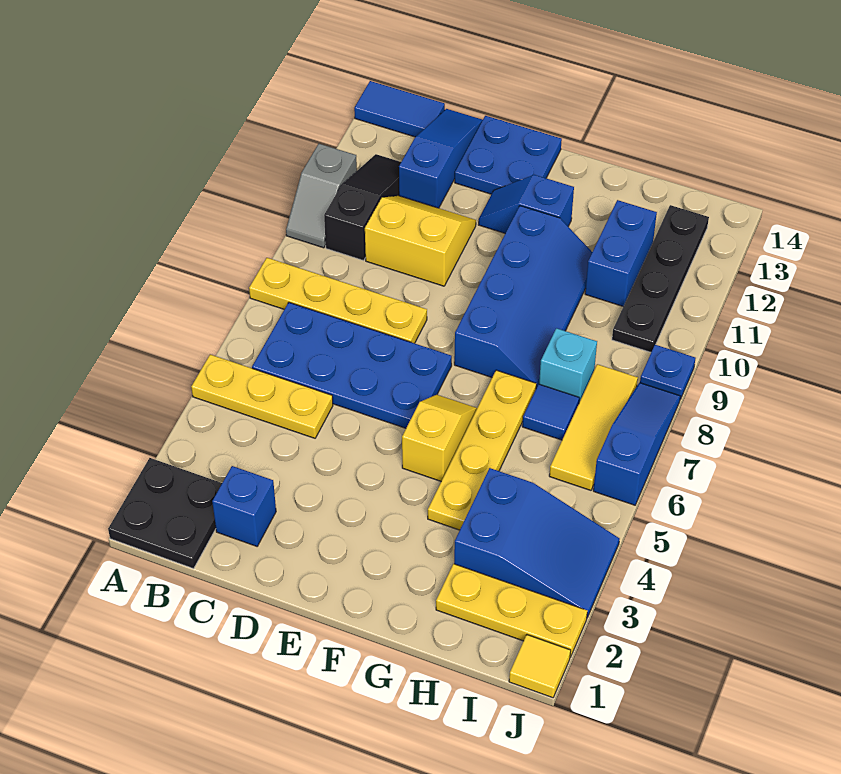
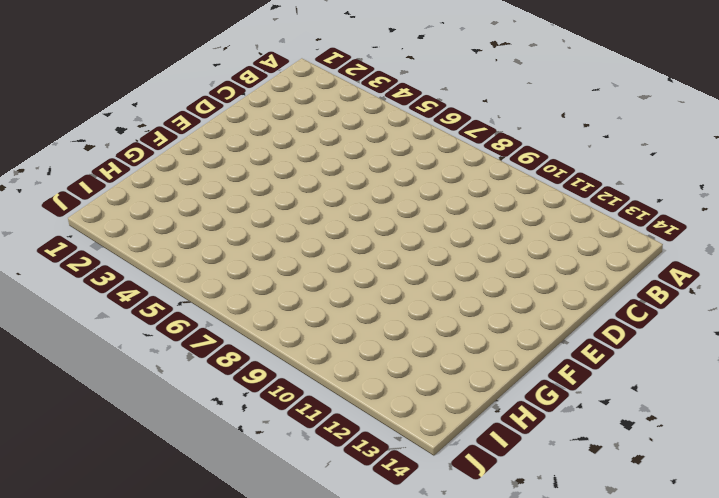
none -> black plate A1:B2 level 1
none -> yellow plate A5:C5 level 1
none -> yellow plate A8:D8 level 1

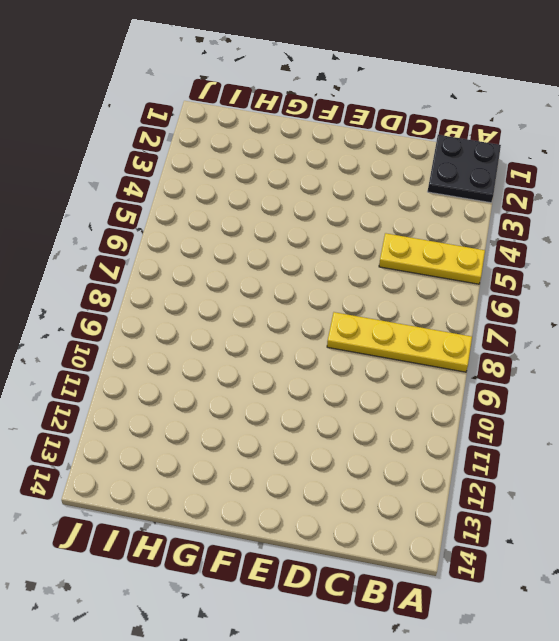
none -> grey slope A10:A11 level 1 top 11
none -> blue tile A14:B14 level 1
none -> blue plate B6:E7 level 1

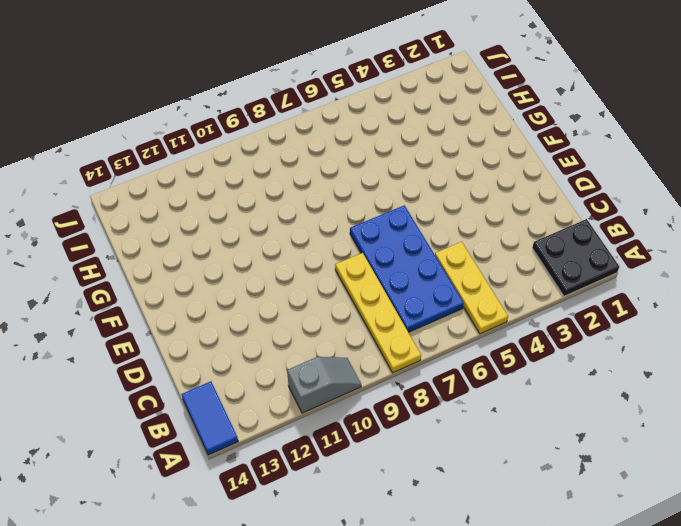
none -> black slope B10:B12 level 1 top 10
none -> blue brick C2 level 1
none -> yellow slope C10:D11 level 1 top 10

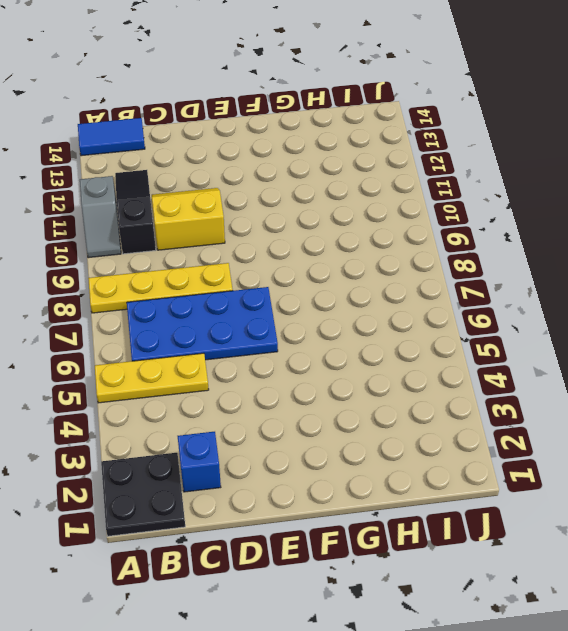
none -> blue slope C12:C14 level 1 top 12
none -> blue plate D13:E14 level 1
none -> blue slope E12:F12 level 1 top F

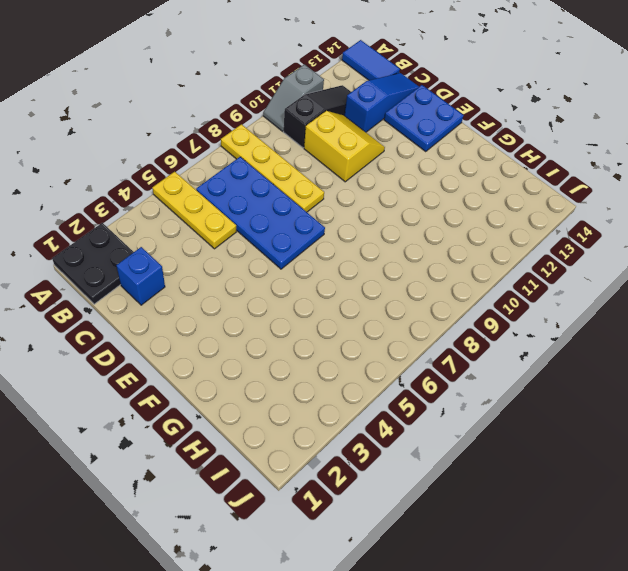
none -> blue slope E12:F12 level 1 top F
none -> yellow slope F5:F6 level 1 top 5
none -> blue slope F8:G11 level 1 top F

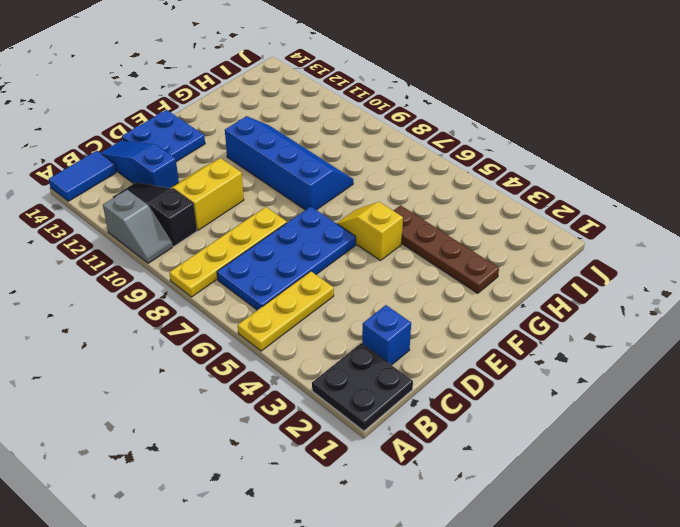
brown plate G2:G5 level 1 -> yellow plate G4:G7 level 1
none -> blue slope E12:F12 level 1 top F
none -> yellow plate H2:J2 level 1
none -> blue slope H3:J4 level 1 top H

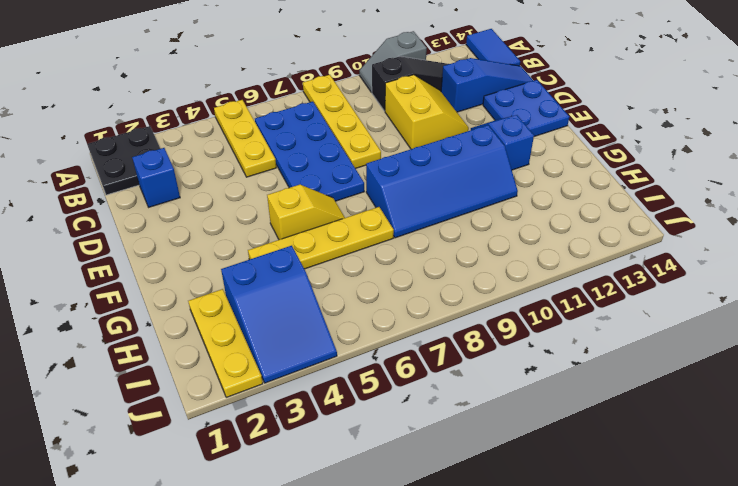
none -> blue tile H7 level 1
none -> cyan brick H8 level 1
none -> blue brick H11:H12 level 1

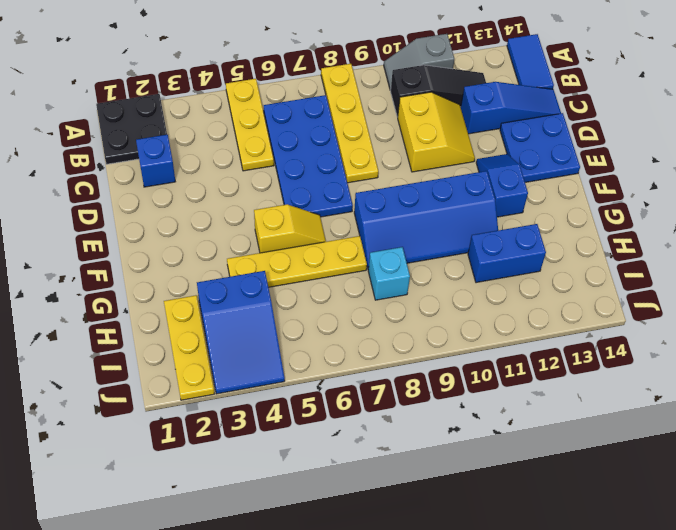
none -> blue tile H7 level 1
none -> yellow tile I6:I8 level 1
none -> black plate I10:I13 level 1

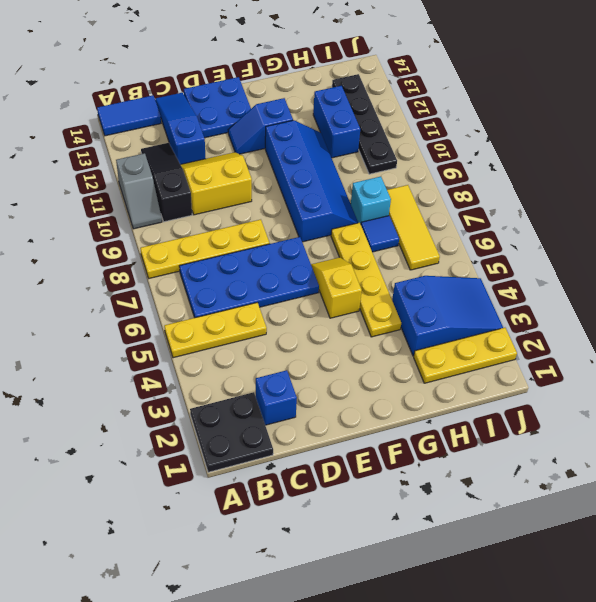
none -> yellow tile J1 level 1
none -> blue slope J6:J8 level 1 top 6
none -> blue plate J9 level 1

